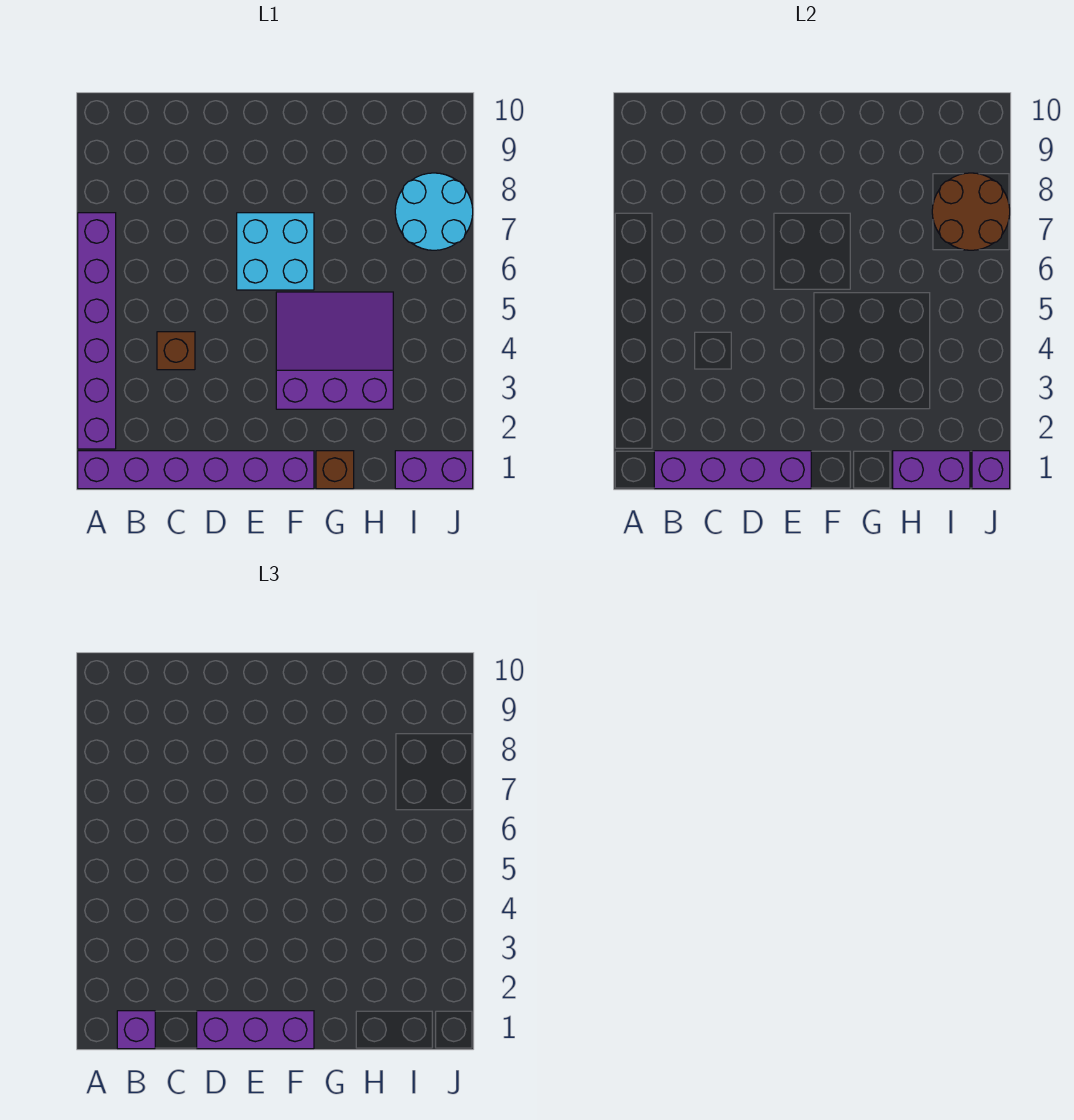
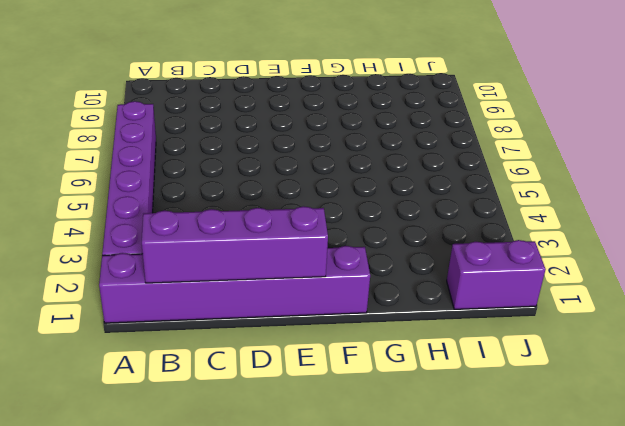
none -> brown brick C4 level 1
none -> cyan brick E6:F7 level 1
none -> purple slope F3:H5 level 1 top 3

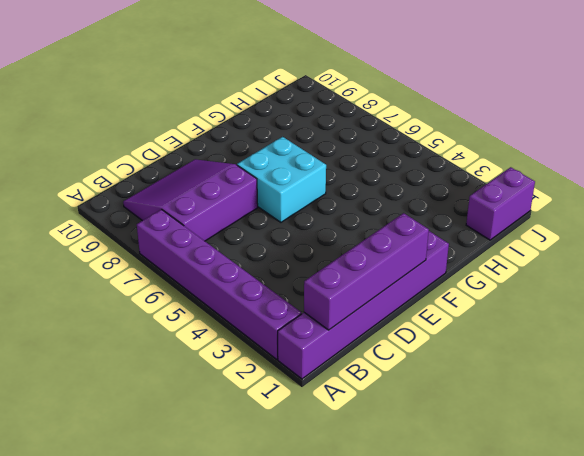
purple slope B7:D9 level 1 top 7 -> purple slope F3:H5 level 1 top 3
none -> brown brick C4 level 1
none -> brown brick G1 level 1
none -> cyan round brick I7:J8 level 1

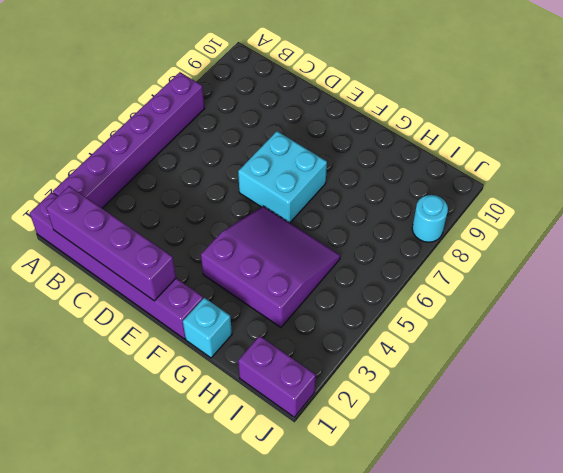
cyan brick G1 level 1 -> brown brick G1 level 1
cyan round brick J8 level 1 -> cyan round brick I7:J8 level 1
none -> brown brick C4 level 1
none -> purple brick H1:I1 level 2
none -> brown round brick I7:J8 level 2

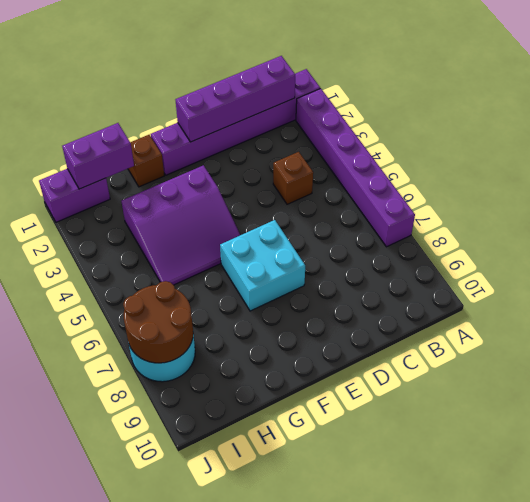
none -> purple brick J1 level 2
none -> purple brick B1 level 3
none -> purple brick D1:F1 level 3

